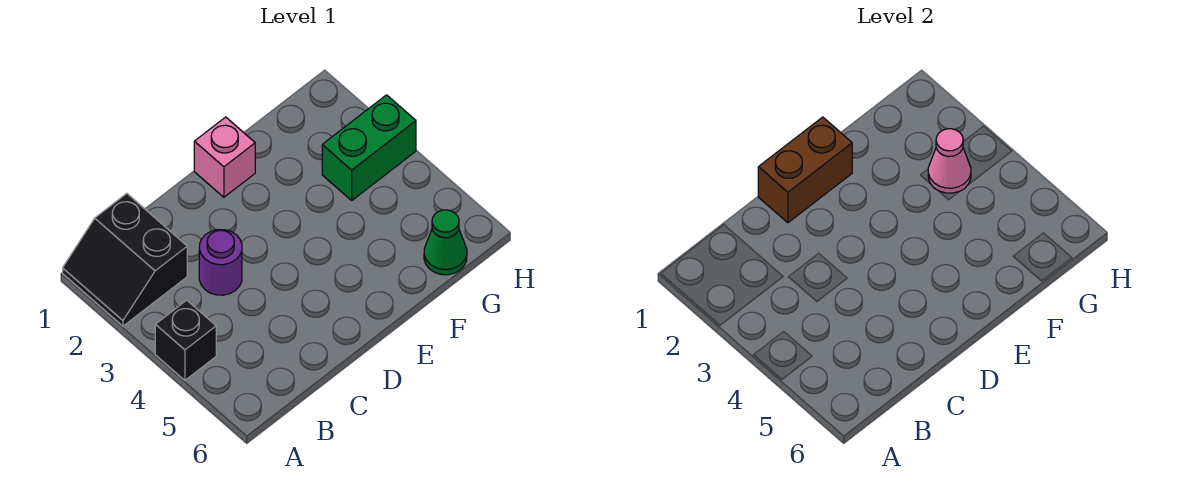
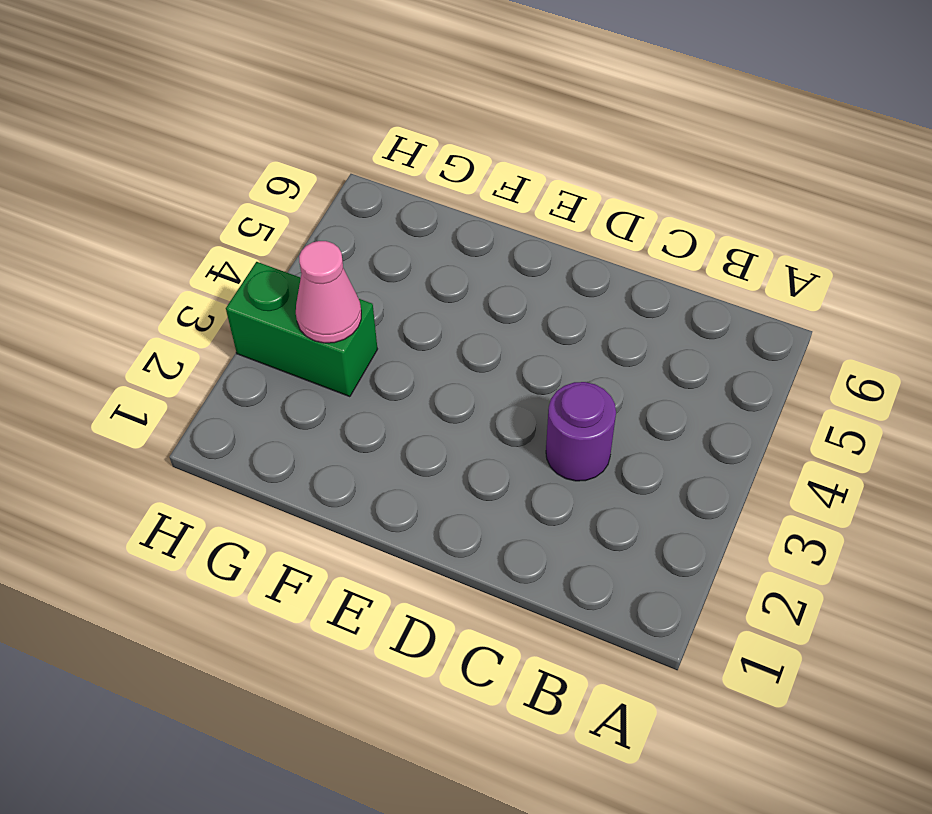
none -> black slope A1:B2 level 1 top B
none -> black brick A4 level 1

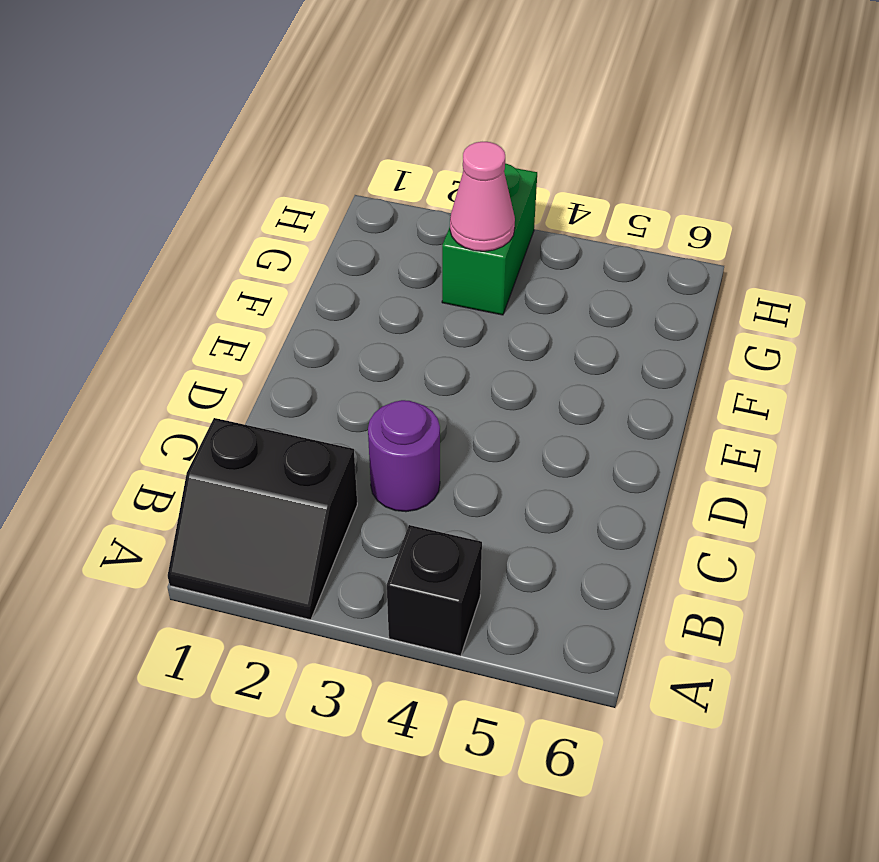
none -> pink brick E1 level 1
none -> green cone G6 level 1

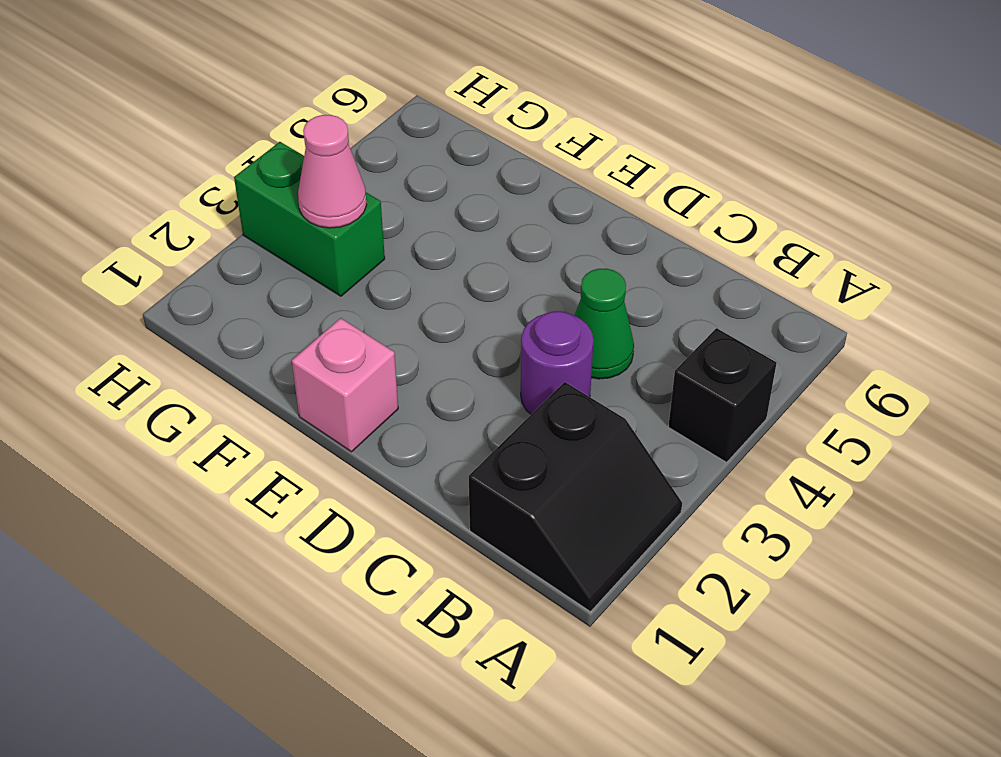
green cone C4 level 1 -> green cone G6 level 1
none -> brown brick D1:E1 level 2

